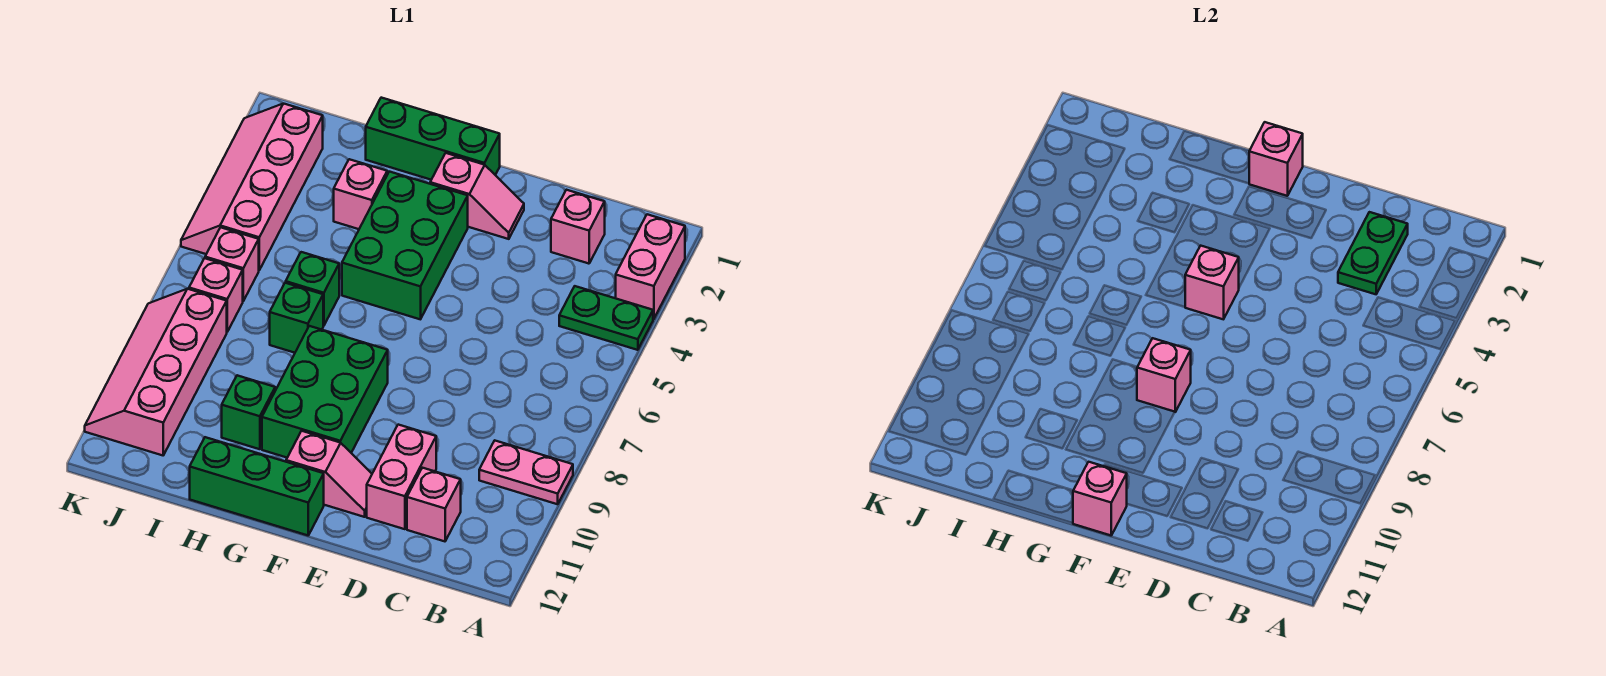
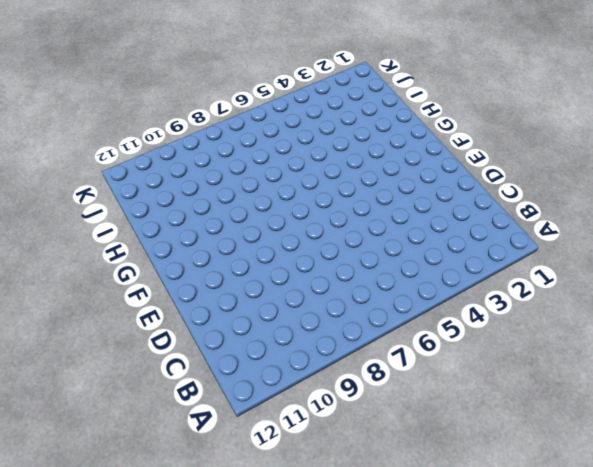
none -> pink brick A2:A3 level 1
none -> green plate A4:B4 level 1
none -> pink plate A9:B9 level 1

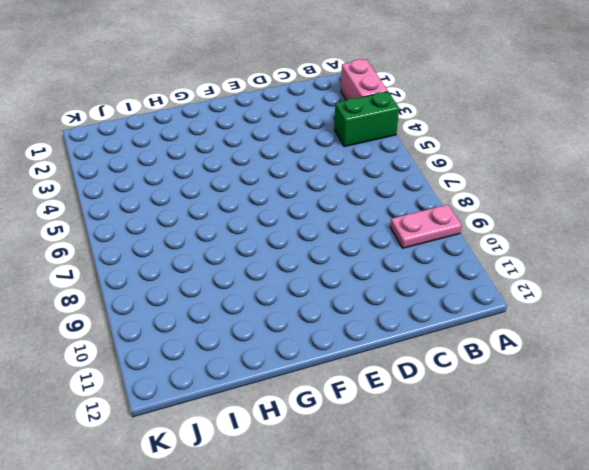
green brick A4:B4 level 1 -> green plate A4:B4 level 1
none -> pink brick C2 level 1
none -> pink brick C11 level 1
none -> pink brick D10:D11 level 1

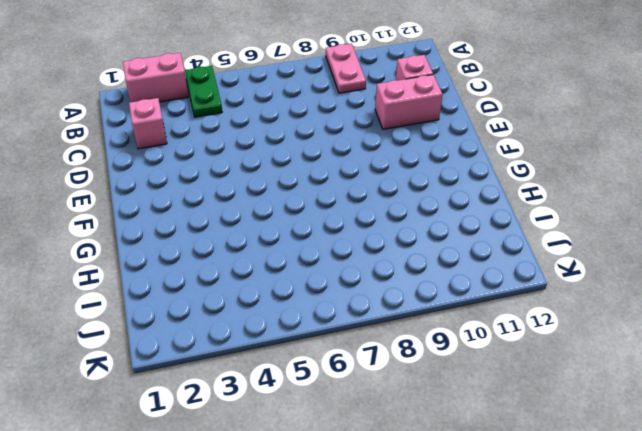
none -> pink slope E2:F2 level 1 top F
none -> pink slope E11:F11 level 1 top F
none -> green brick F1:H1 level 1

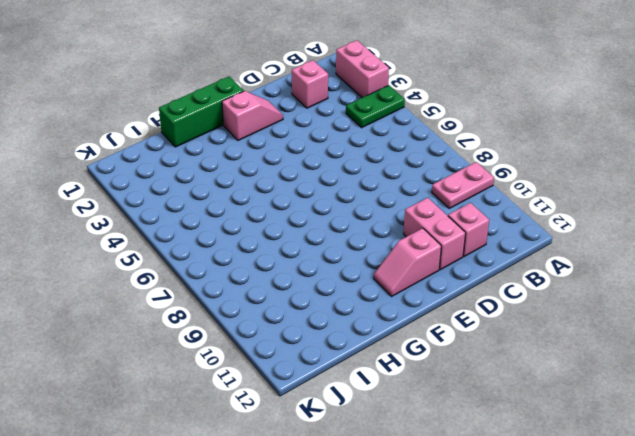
pink slope E11:F11 level 1 top E -> pink slope E11:F11 level 1 top F
none -> green brick F3:G5 level 1
none -> green brick F8:G10 level 1
none -> green brick F12:H12 level 1

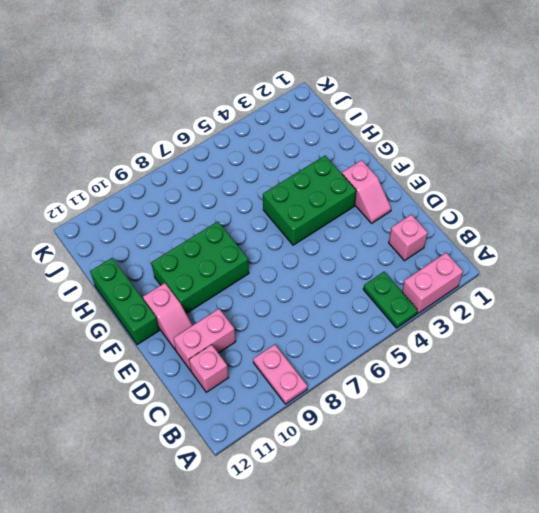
none -> green brick F1:H1 level 1
none -> pink brick H3 level 1
none -> green brick H6 level 1

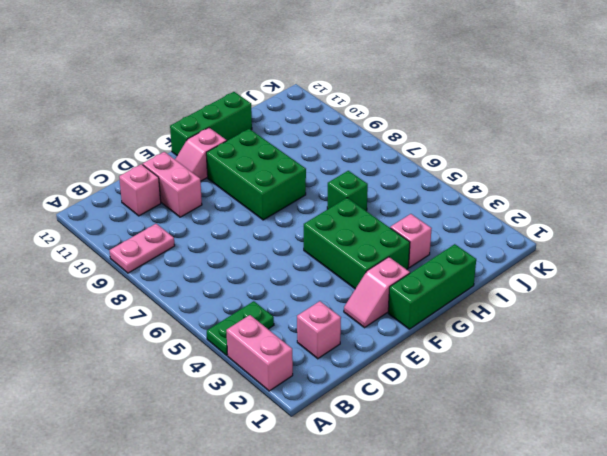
none -> green brick H7 level 1
none -> green brick H10 level 1
none -> pink slope J2:K5 level 1 top J

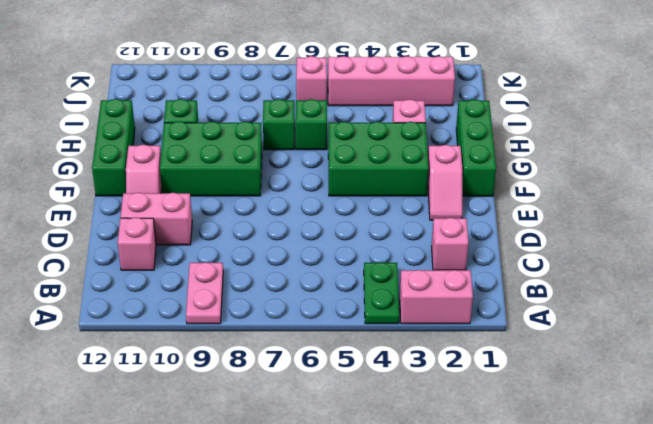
none -> pink brick J7 level 1
none -> pink slope J8:K11 level 1 top J
none -> green plate C2:C3 level 2

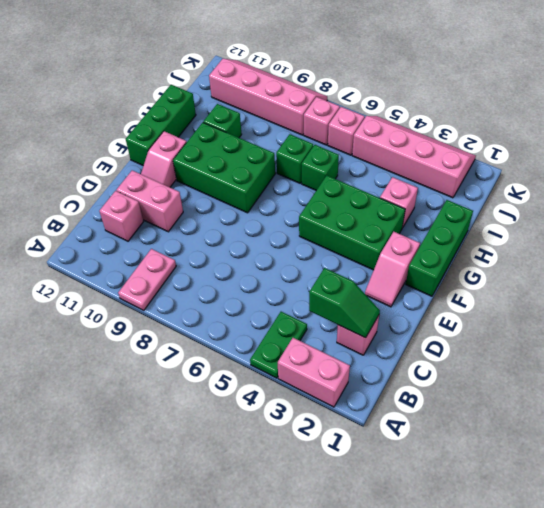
green slope C2:C3 level 2 top 3 -> green plate C2:C3 level 2
none -> pink brick F1 level 2
none -> pink brick F5 level 2
none -> pink brick F8 level 2

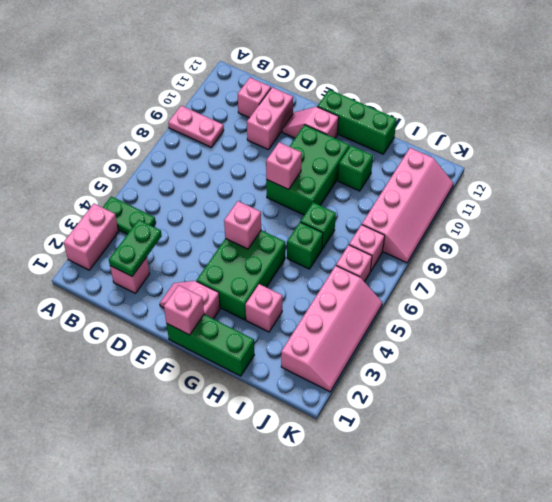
none -> pink brick F12 level 2

